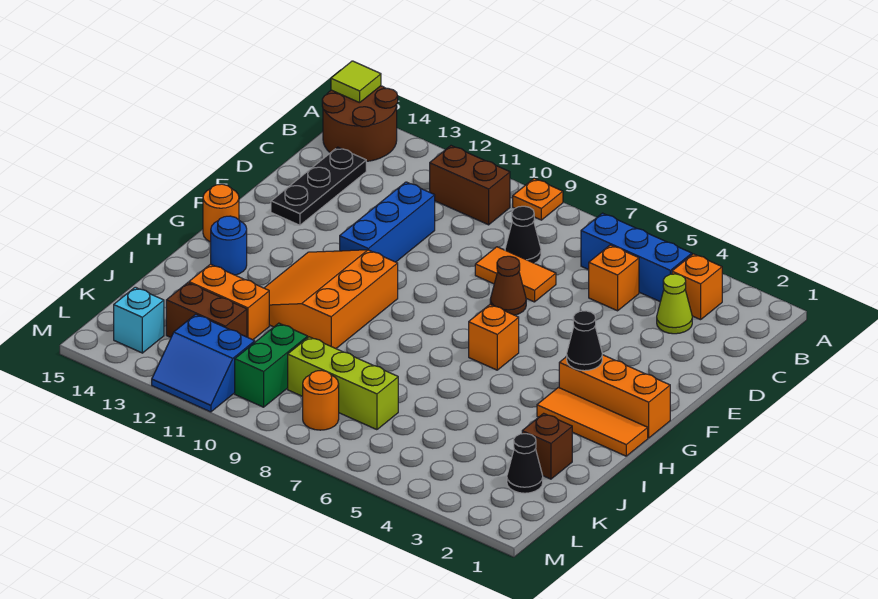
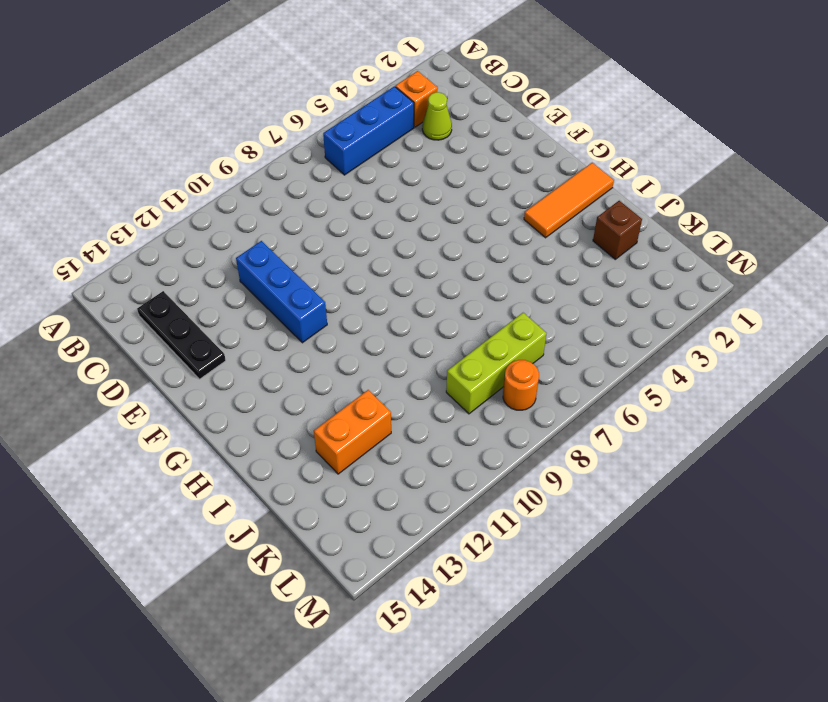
none -> orange plate A9 level 1
none -> brown round brick A14:B15 level 1
none -> brown brick B10:B11 level 1

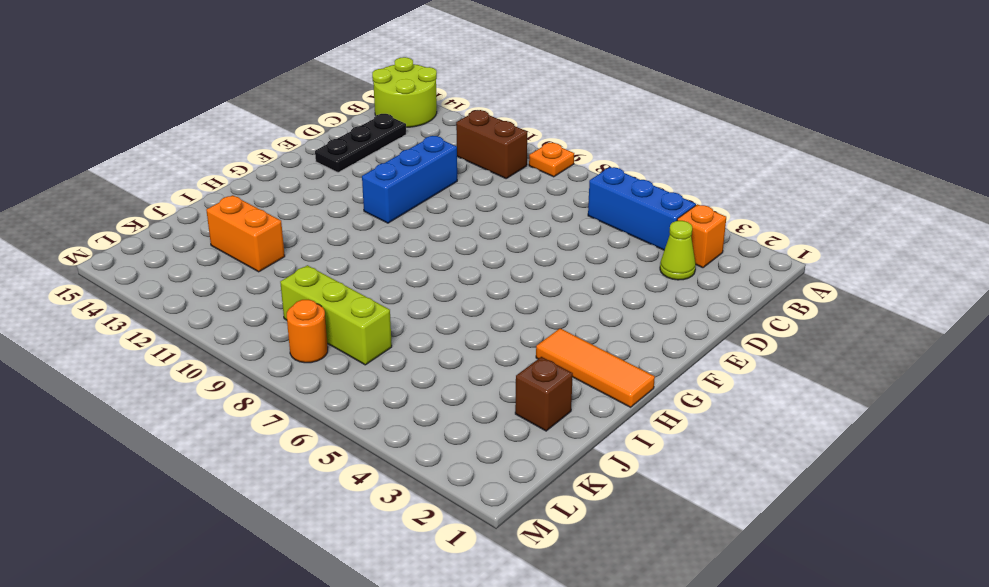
lime round brick A14:B15 level 1 -> brown round brick A14:B15 level 1
none -> orange brick C5 level 1
none -> black cone C8 level 1
none -> orange tile D7:D8 level 1

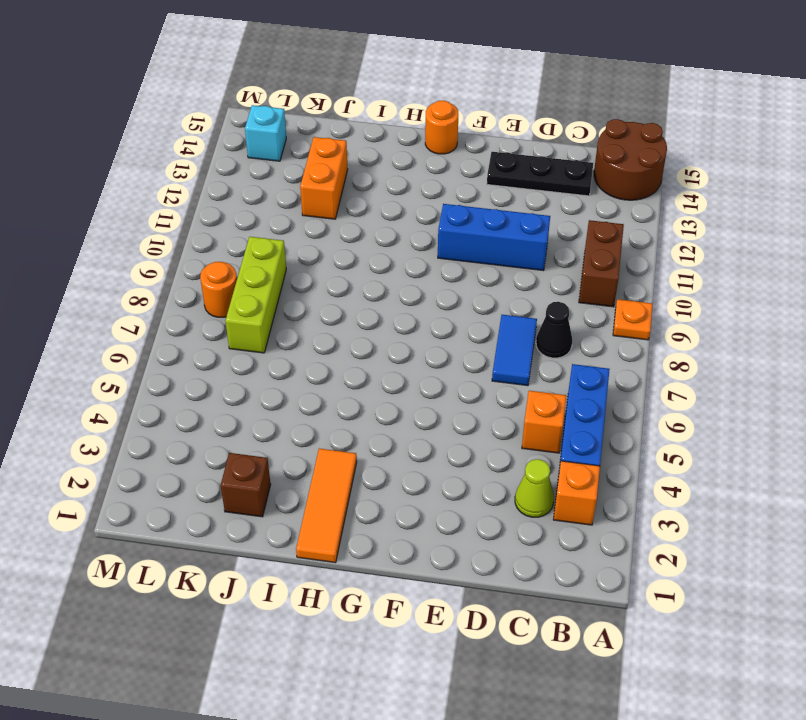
blue tile D7:D8 level 1 -> orange tile D7:D8 level 1
none -> brown cone E7 level 1
none -> orange brick G1:G3 level 1
none -> orange brick G6 level 1

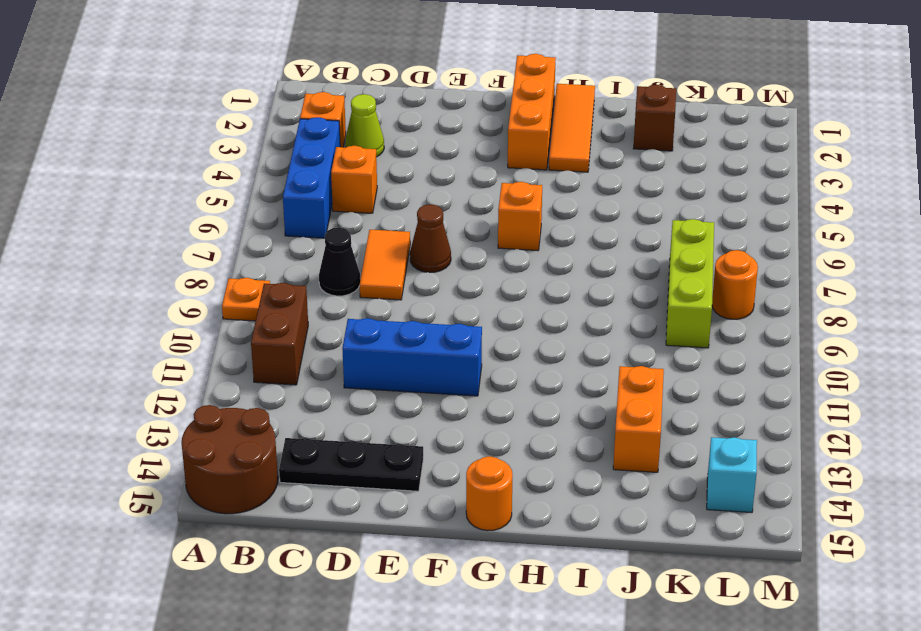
none -> orange slope G10:I12 level 1 top 10
none -> blue round brick H14 level 1
none -> black cone K2 level 1

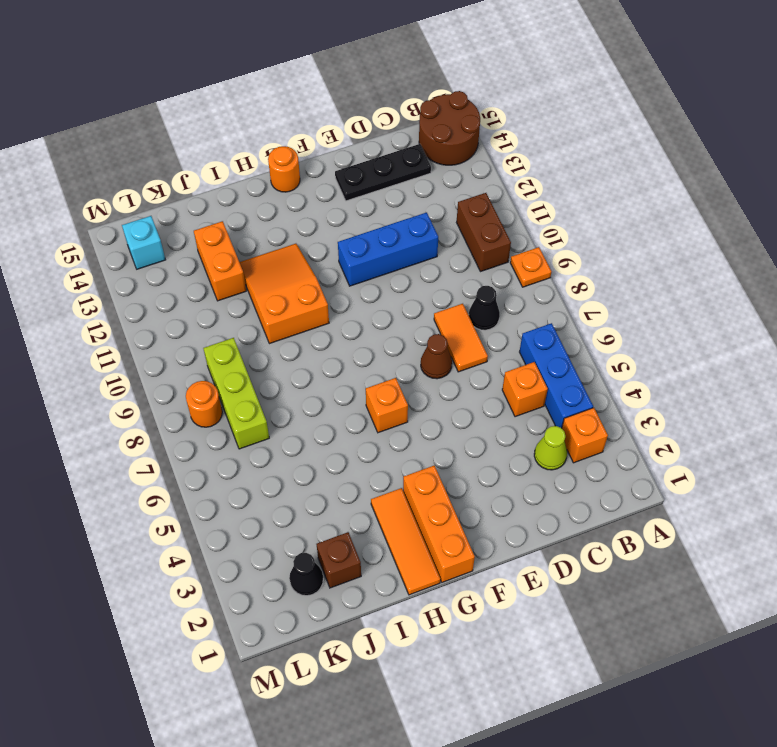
orange slope H10:I12 level 1 top 10 -> orange slope G10:I12 level 1 top 10
none -> blue round brick H14 level 1
none -> green brick K10:L10 level 1
none -> brown brick K12:K13 level 1

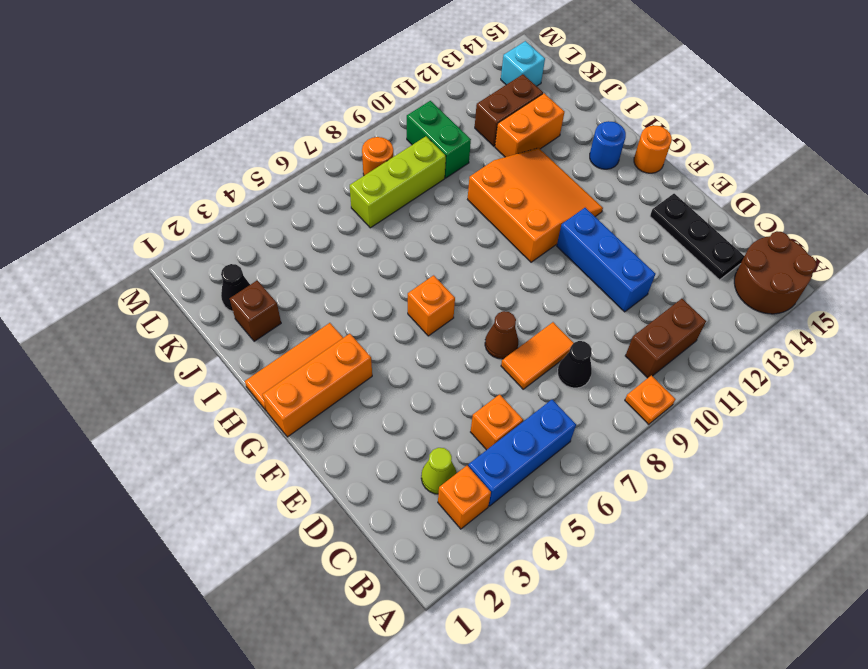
none -> blue slope L11:M12 level 1 top L
none -> lime tile A15 level 2
none -> black cone G3 level 2

